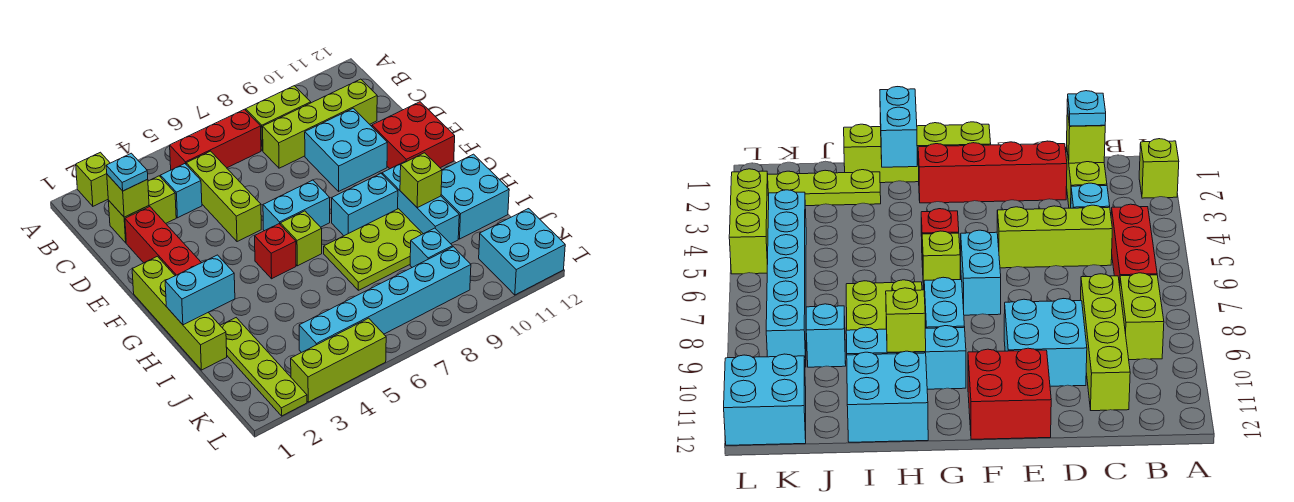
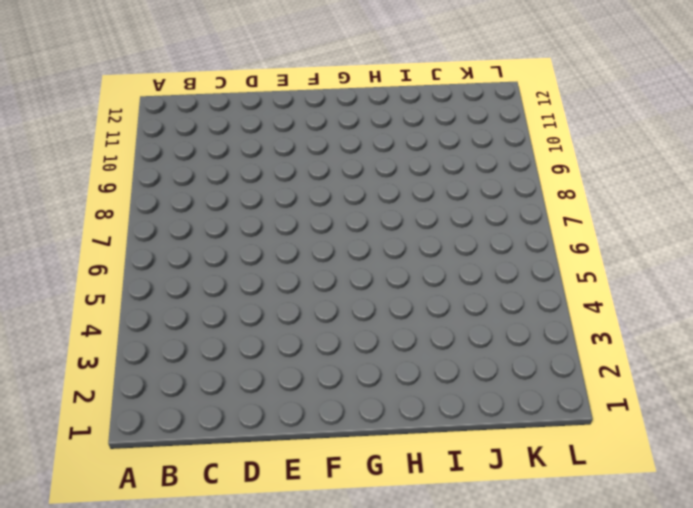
none -> lime brick A2 level 1
none -> red brick B5:B7 level 1
none -> lime brick B8:B9 level 1

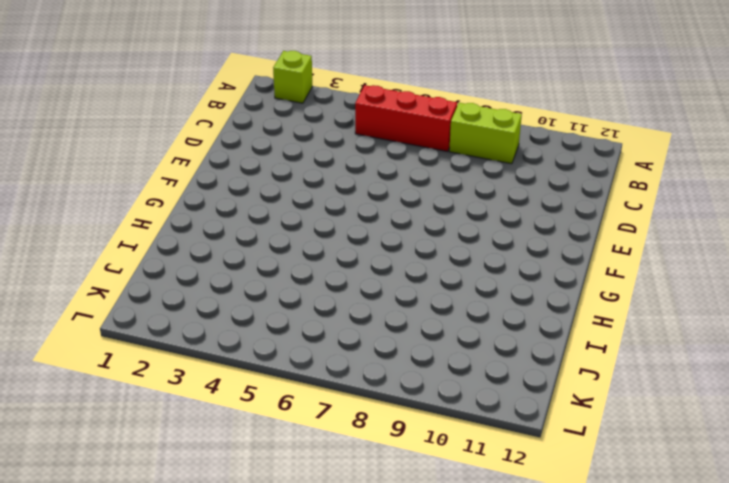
none -> lime brick C2:C3 level 1
none -> cyan brick C4 level 1
none -> lime brick C5:E5 level 1

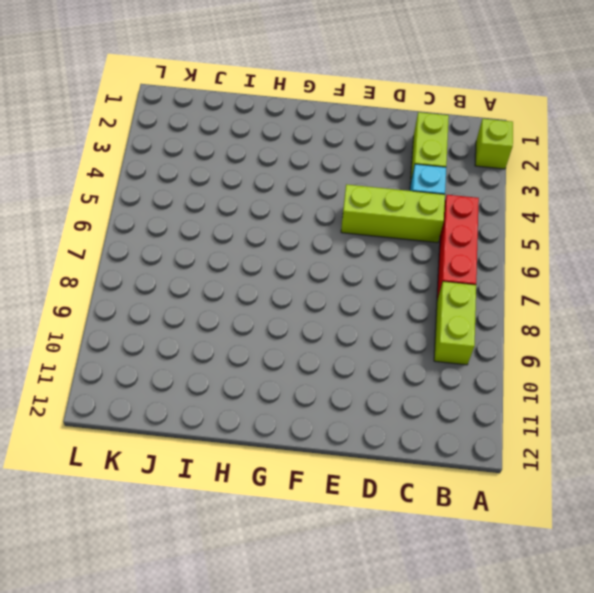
none -> lime brick C8:C11 level 1
none -> red brick D2:G2 level 1
none -> cyan brick D9:E10 level 1

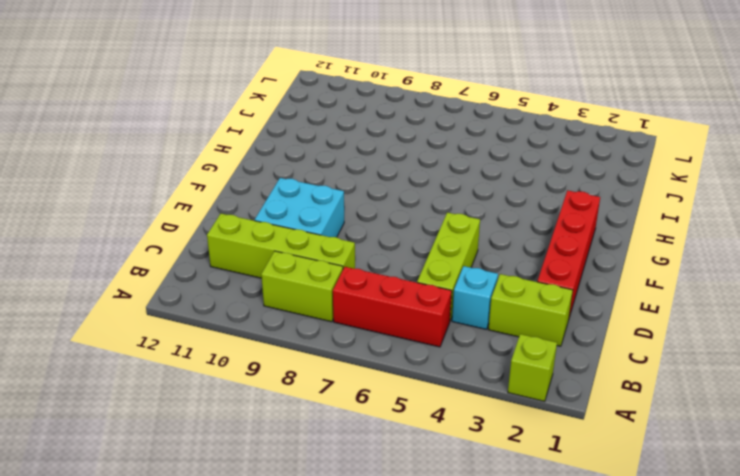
none -> red brick E11:F12 level 1
none -> lime brick F1:I1 level 1
none -> cyan brick F6:F7 level 1

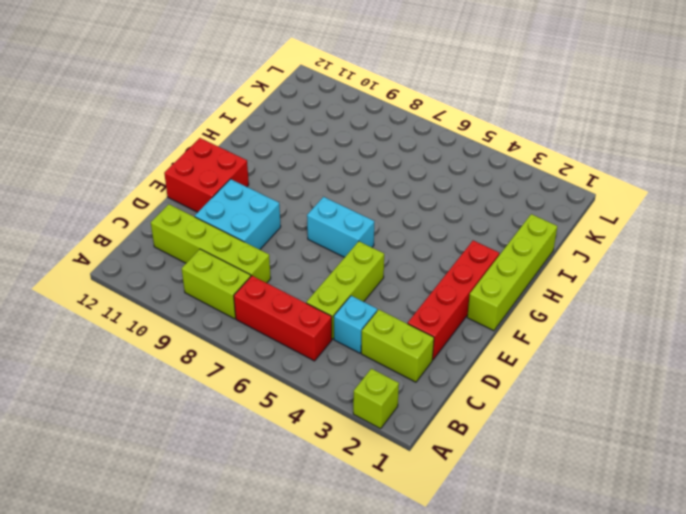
none -> red brick G5 level 1
none -> lime brick G6 level 1
none -> cyan brick G8:G9 level 1

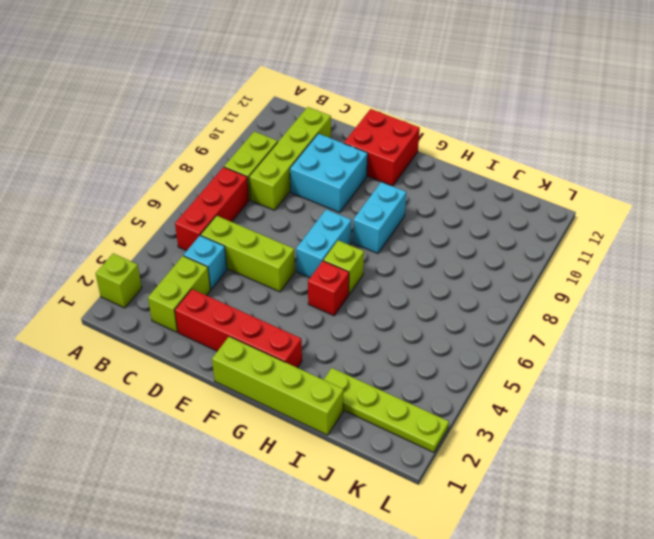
none -> cyan brick G10:I10 level 1
none -> lime plate H7:I9 level 1
none -> cyan brick H11:I12 level 1

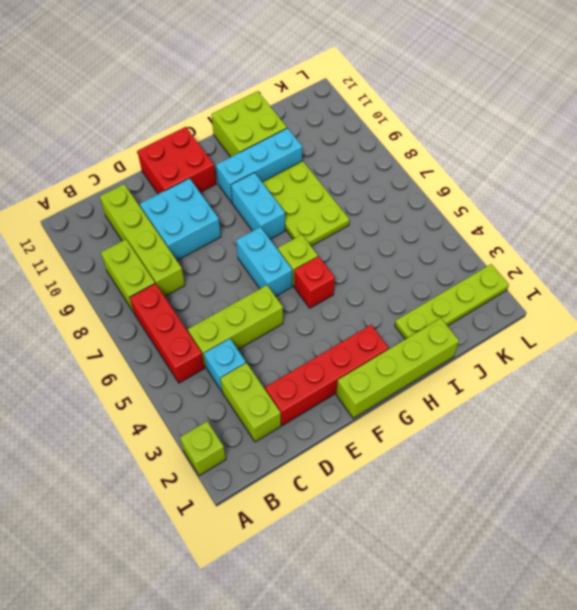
lime brick H11:I12 level 1 -> cyan brick H11:I12 level 1
none -> cyan brick J9 level 1
none -> cyan brick K4:K9 level 1
none -> cyan brick K11:L12 level 1

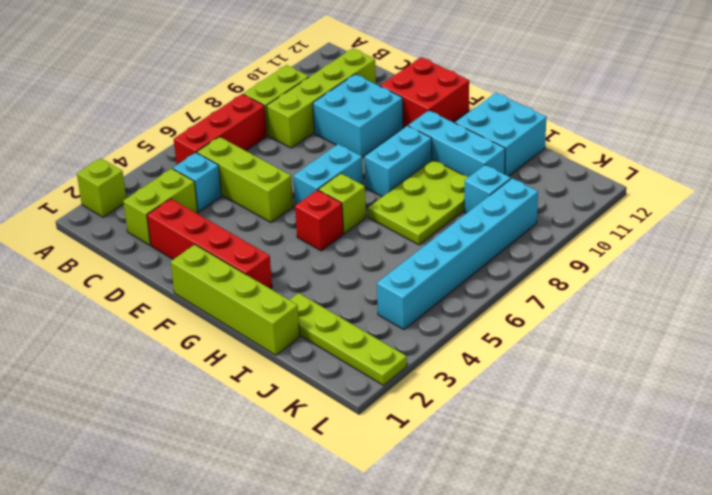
none -> cyan brick K11:L12 level 1
none -> lime brick L3:L5 level 1
none -> lime brick C2 level 2

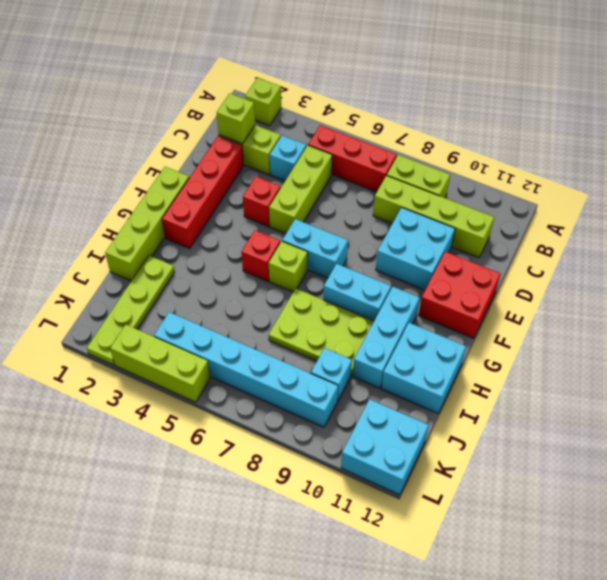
red brick E4 level 1 -> none
none -> cyan brick H1:H2 level 2
none -> lime brick H10 level 2
none -> cyan plate C2 level 3

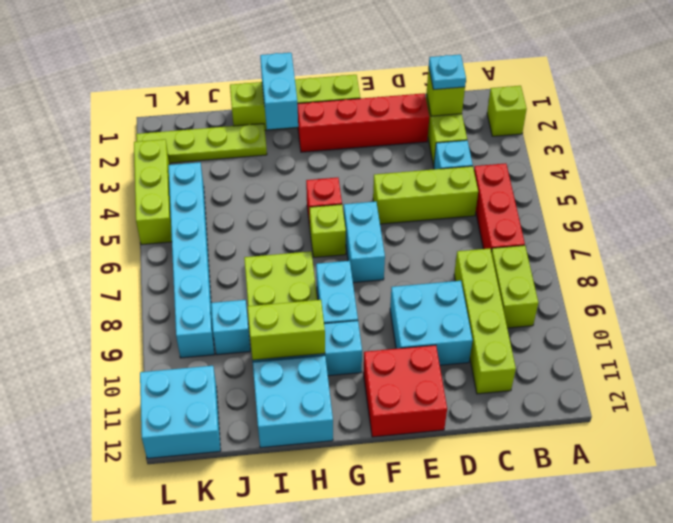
lime brick H10:I10 level 2 -> lime brick H10 level 2

